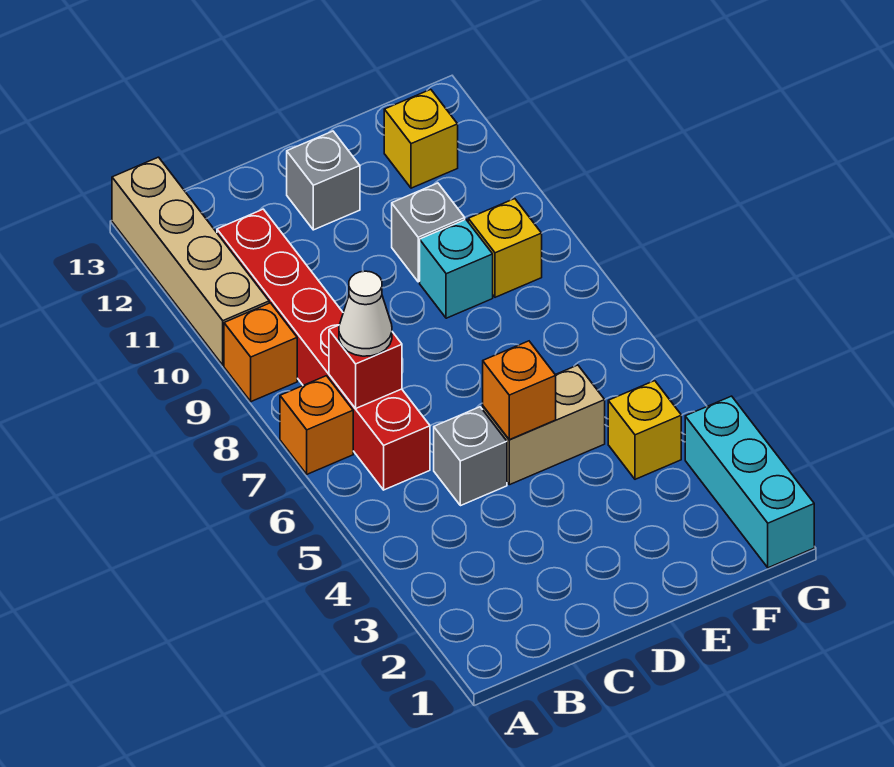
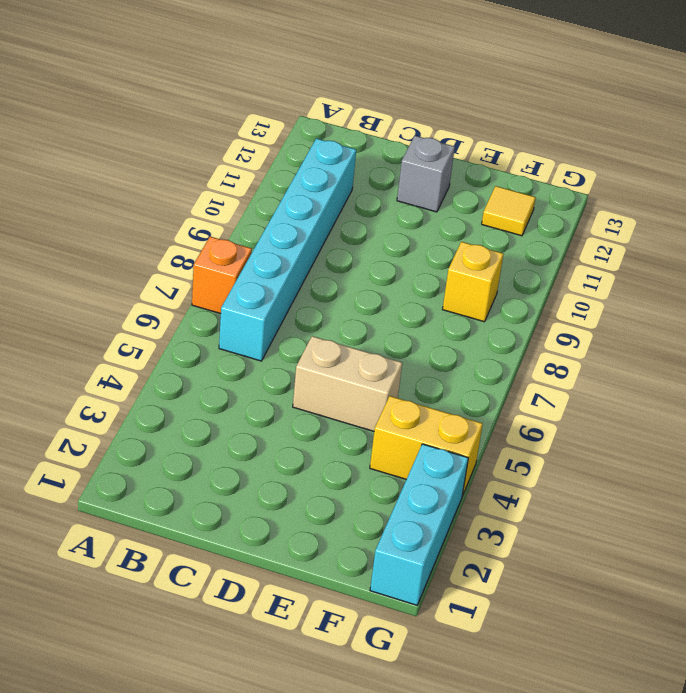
cyan brick B6:B11 level 1 -> red brick B6:B11 level 1
yellow brick F4:G4 level 1 -> yellow brick F4 level 1
yellow tile F12 level 1 -> yellow brick F12 level 1
none -> orange brick A9 level 1
none -> tan brick A10:A13 level 1
none -> grey brick C5 level 1

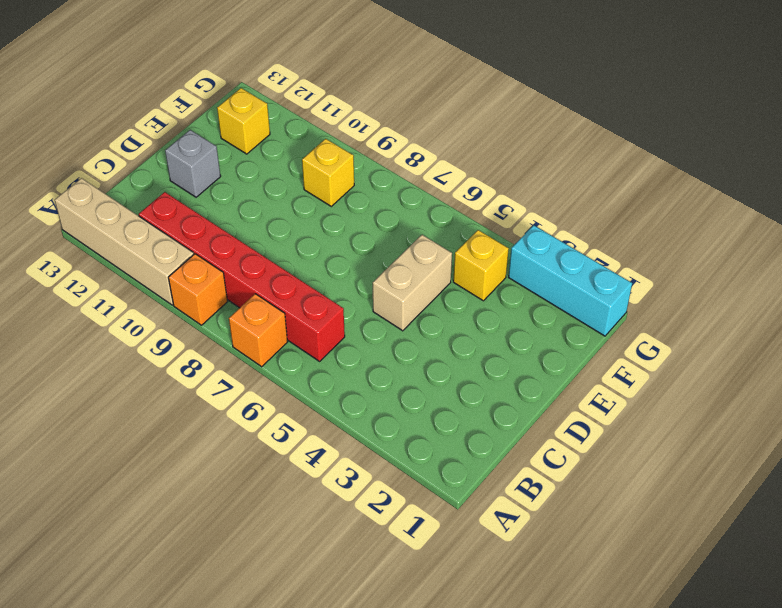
none -> grey brick C5 level 1
none -> cyan brick E9 level 1
none -> grey brick E10 level 1

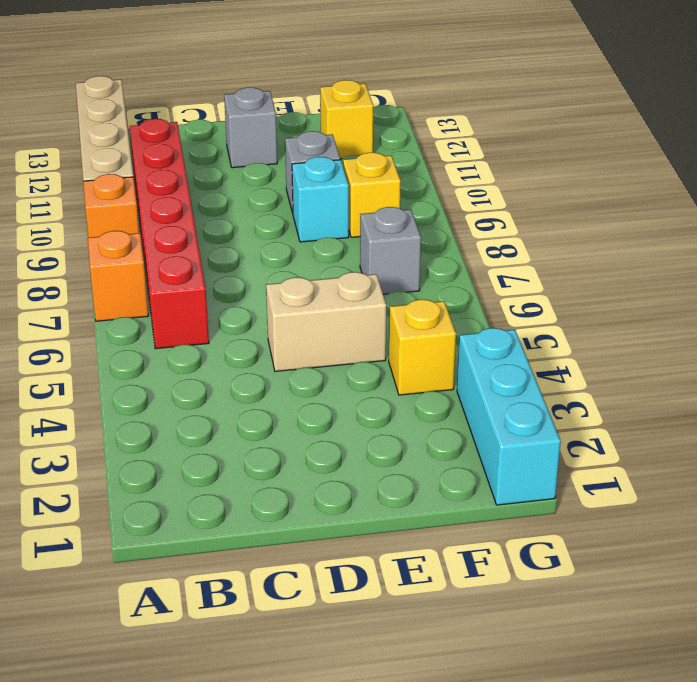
grey brick F7 level 1 -> grey brick C5 level 1
none -> red brick B7 level 2
none -> orange brick D5 level 2
none -> white cone B7 level 3

